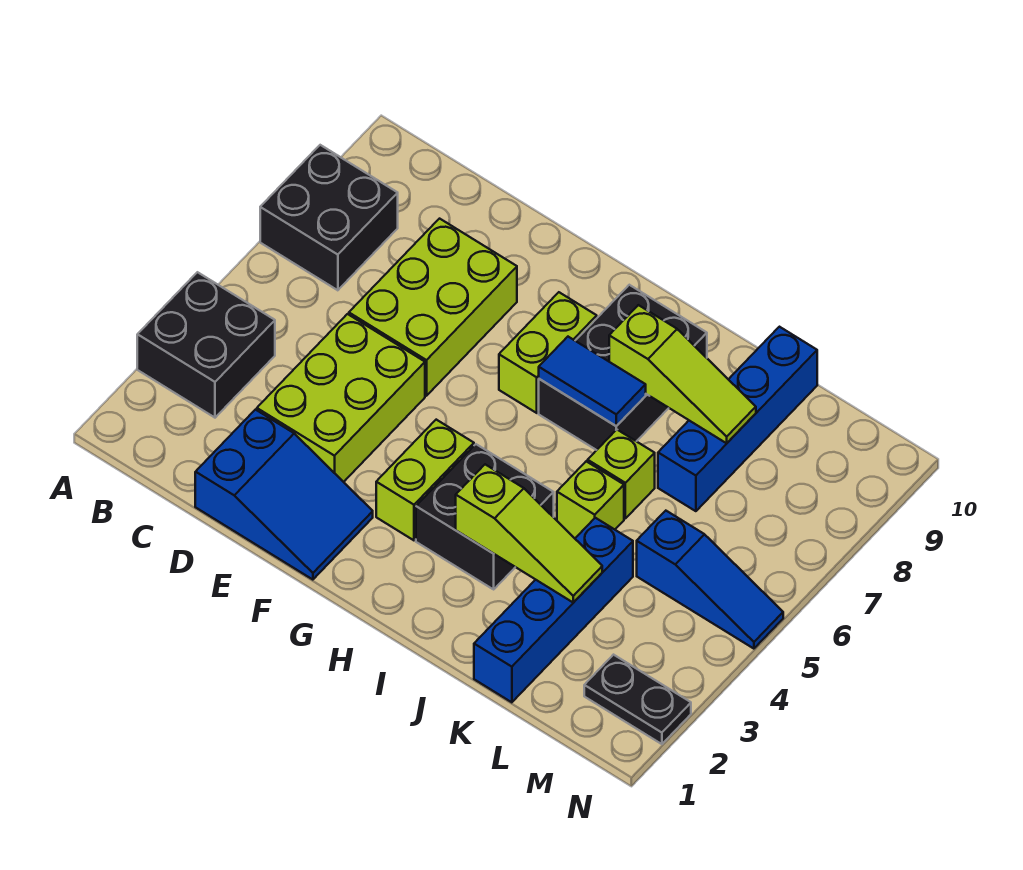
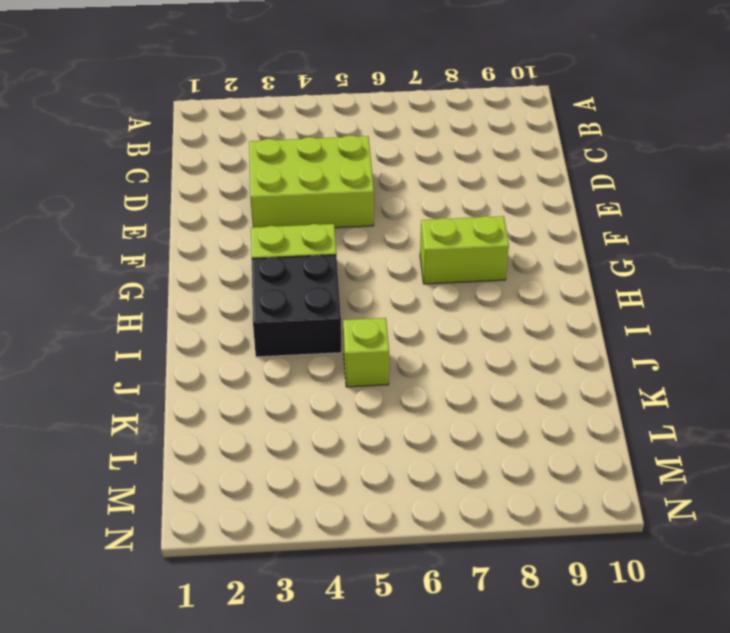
none -> black brick A3:B4 level 1
none -> black brick A7:B8 level 1
none -> blue slope D1:F2 level 1 top D

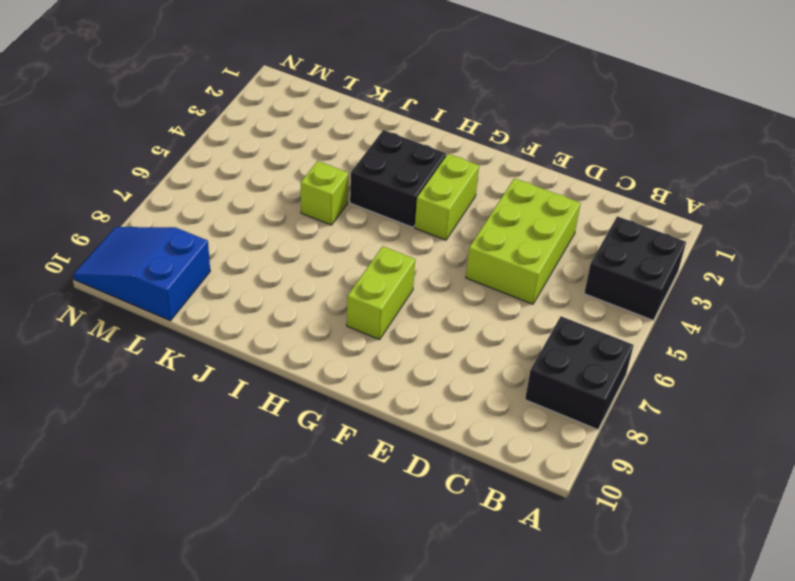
blue slope L9:N10 level 1 top L -> blue slope D1:F2 level 1 top D
none -> lime brick D6:E8 level 1
none -> black brick H7:I9 level 1
none -> lime brick J6 level 1

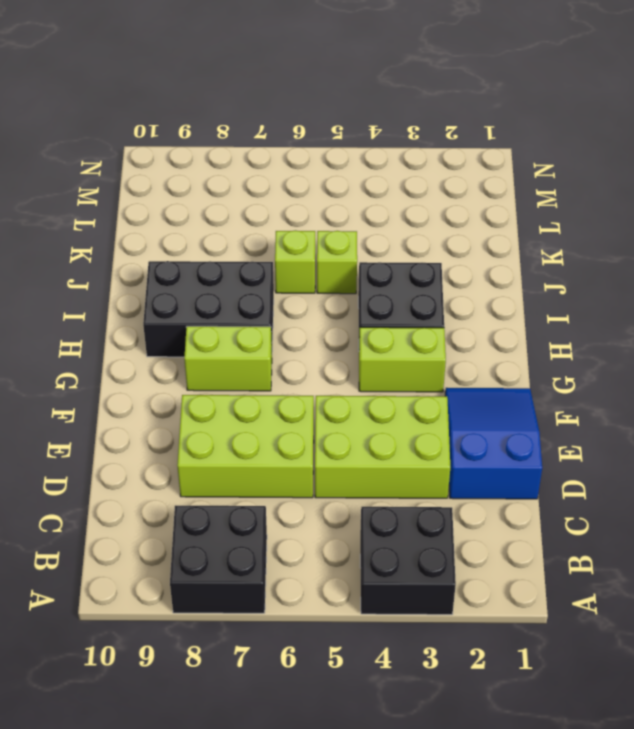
none -> blue brick K1:K4 level 1
none -> blue brick K7:K10 level 1
none -> blue slope L5:N5 level 1 top L

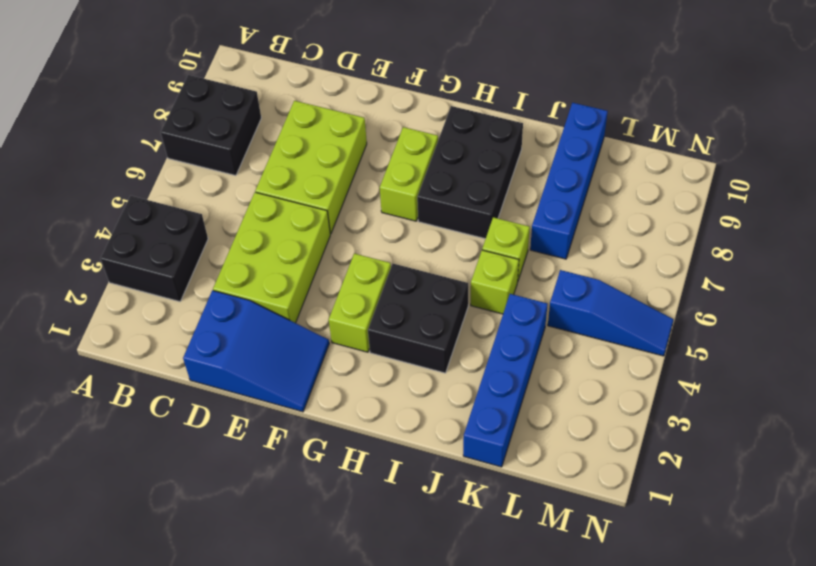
none -> black plate M2:N2 level 1
none -> blue tile H7:I7 level 2
none -> lime slope I3:K3 level 2 top I

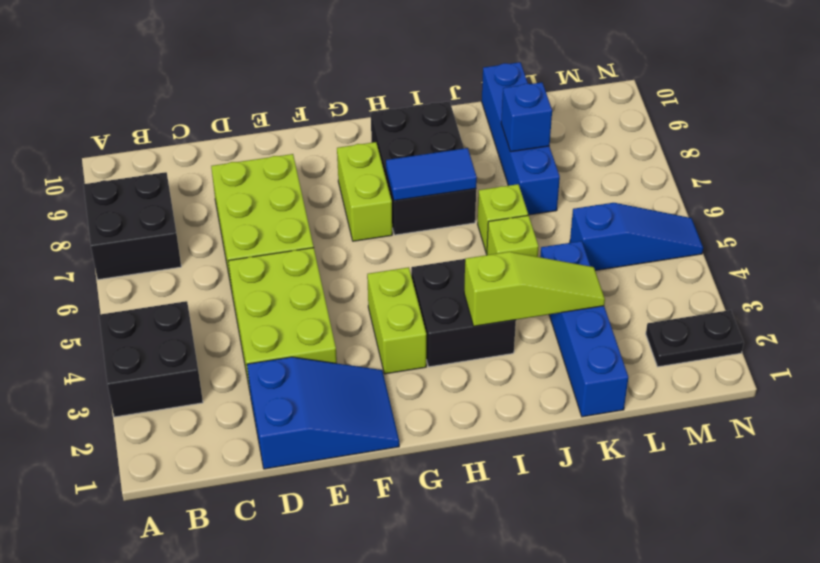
blue brick K8 level 2 -> lime slope I8:K8 level 2 top I

